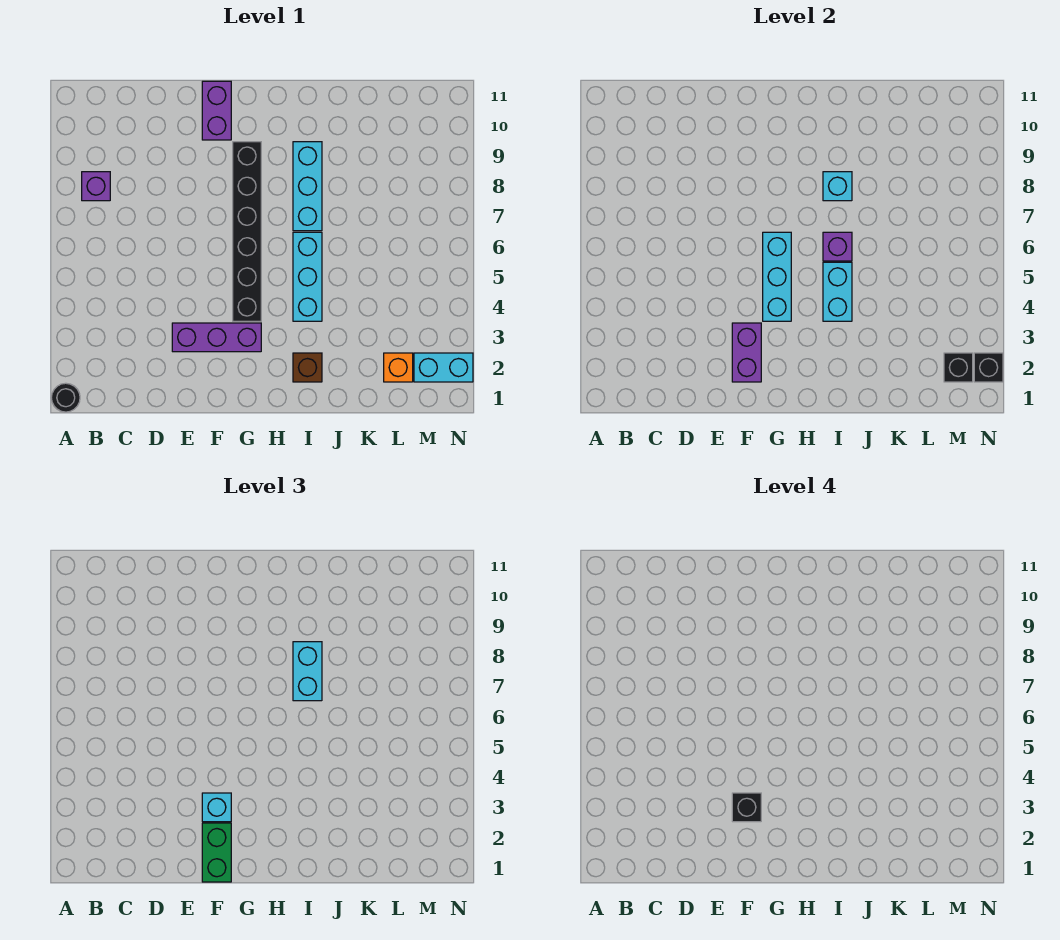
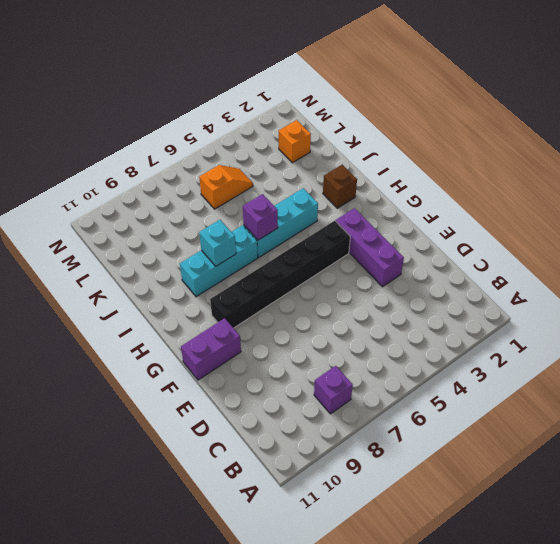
orange slope L5:L6 level 1 top 6 -> none
none -> black round brick A1 level 1
none -> cyan brick M2:N2 level 1
none -> purple brick F2:F3 level 2

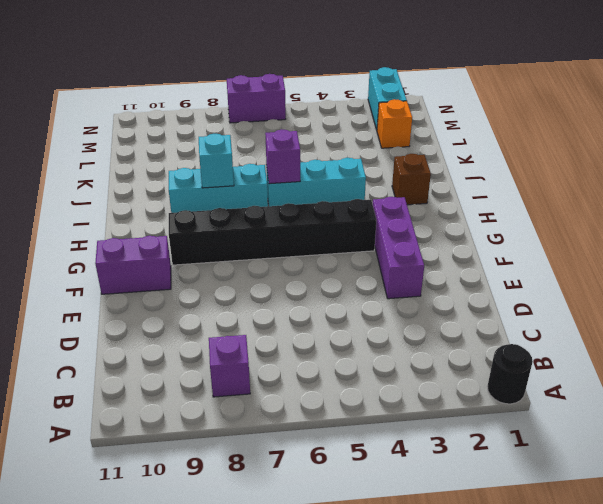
purple brick N6:N7 level 1 -> purple brick F2:F3 level 2
none -> cyan brick G4:G6 level 2
none -> cyan brick I4:I5 level 2
none -> black brick M2 level 2

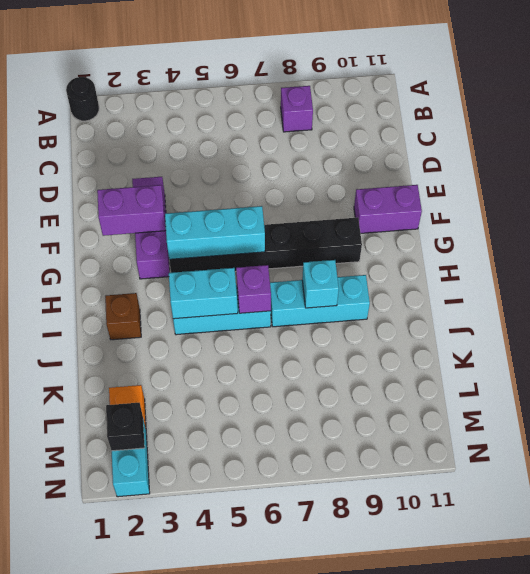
none -> black brick N2 level 2
none -> green brick F1:F2 level 3
none -> cyan brick F3 level 3

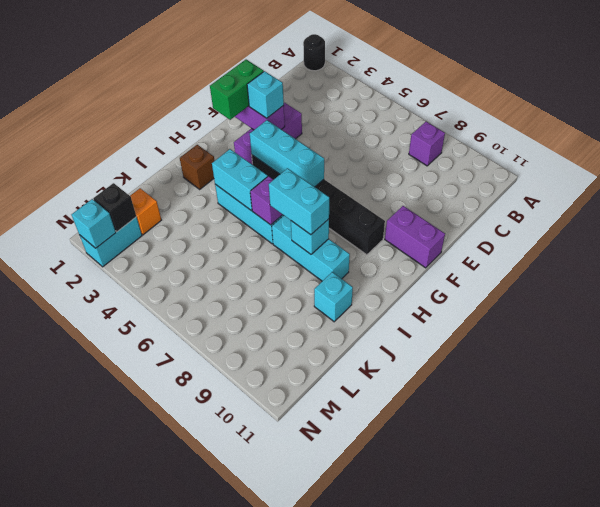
green brick F2:G2 level 3 -> green brick F1:F2 level 3
cyan brick J10 level 1 -> none
cyan brick N2 level 2 -> black brick N2 level 2
none -> black brick F3 level 4

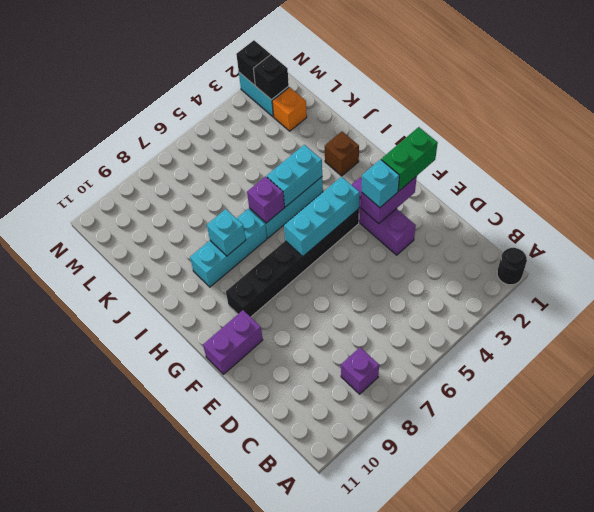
none -> cyan brick I7:I8 level 3
none -> black brick F3 level 4

